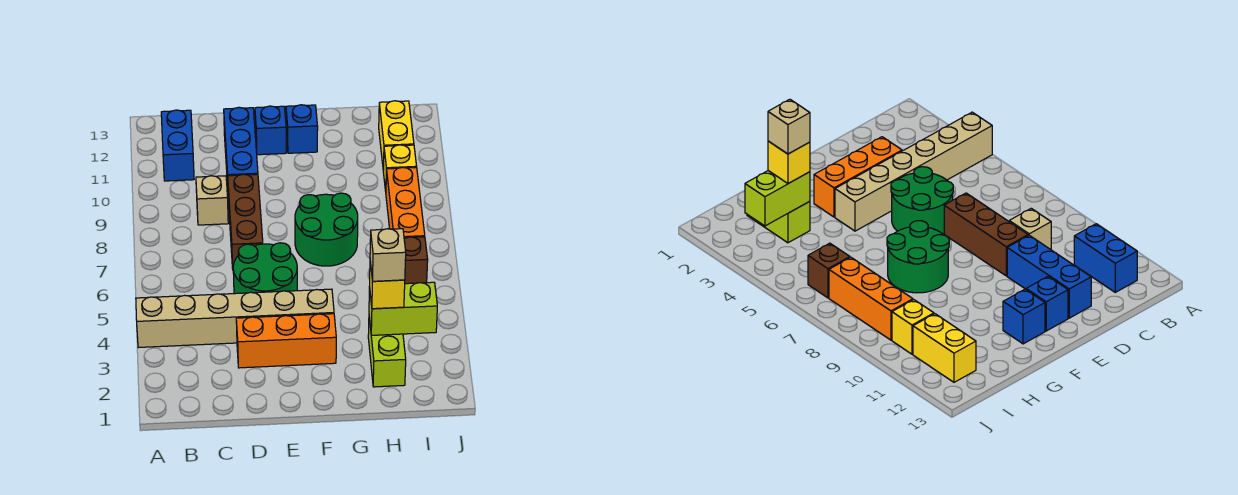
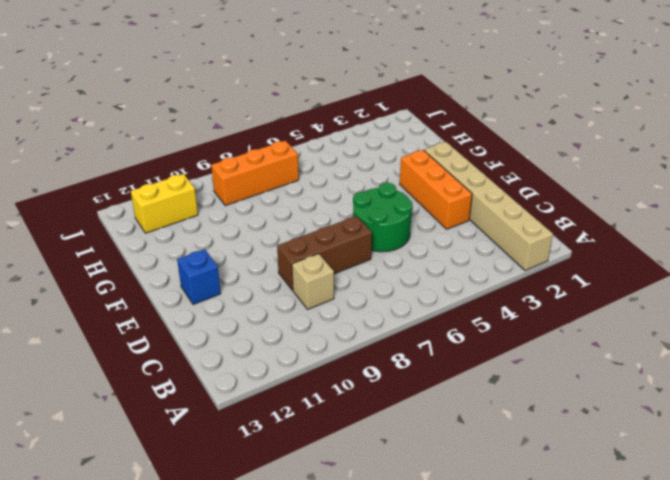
tan brick A2:F2 level 1 -> tan brick A4:F4 level 1
none -> blue brick B11:B12 level 1
none -> blue brick D10:D12 level 1
none -> green round brick F7:G8 level 1

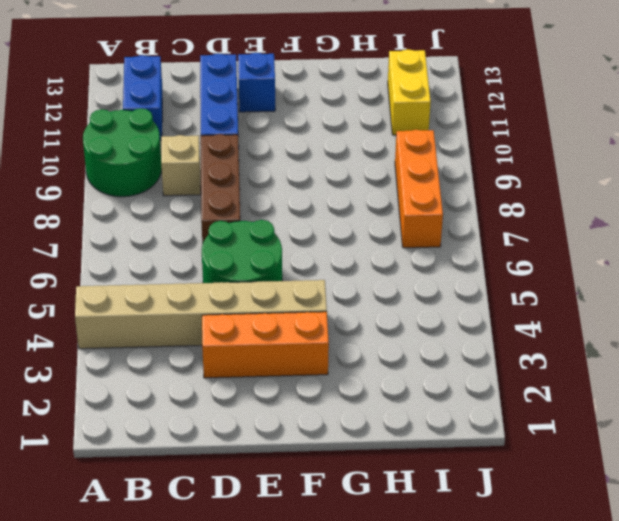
green round brick A9:B10 level 1 -> green round brick F7:G8 level 1
none -> blue brick F12 level 1
none -> lime brick H2:H3 level 1
none -> brown brick I6 level 1

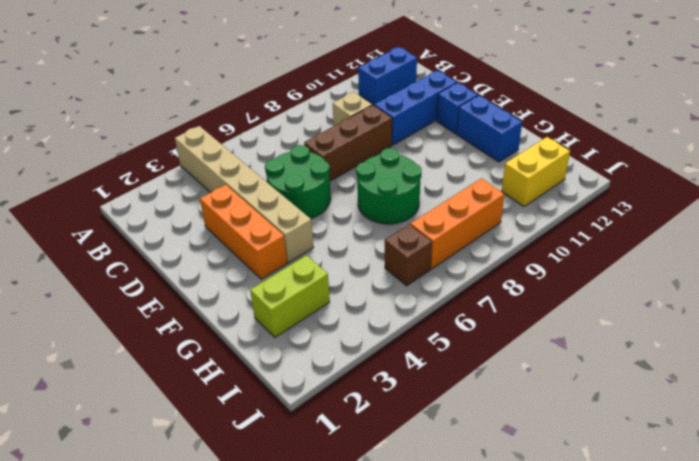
blue brick F12:G12 level 1 -> blue brick F12 level 1
none -> yellow brick I10 level 1
none -> lime brick H3:I3 level 2
none -> yellow brick H3 level 3

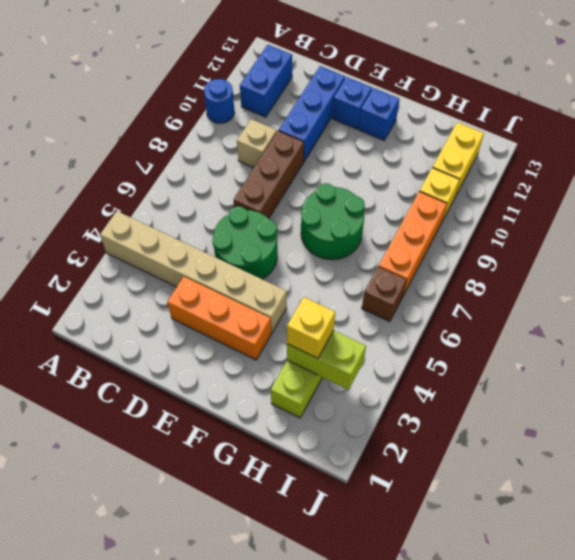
blue round brick A10 level 1 -> none
none -> tan brick H3 level 4

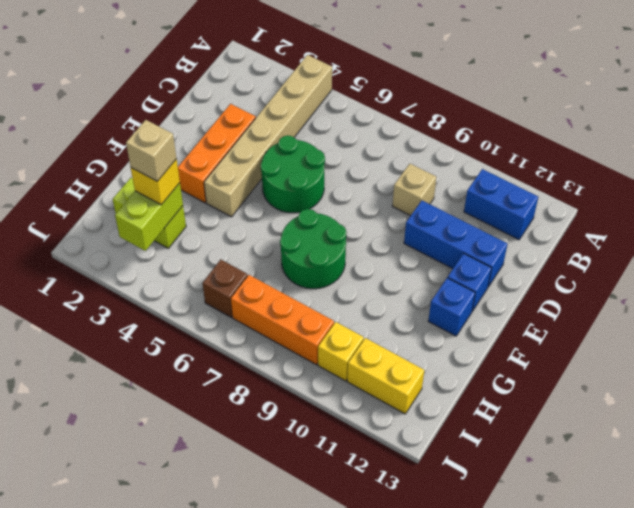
none -> brown brick D7:D9 level 1

